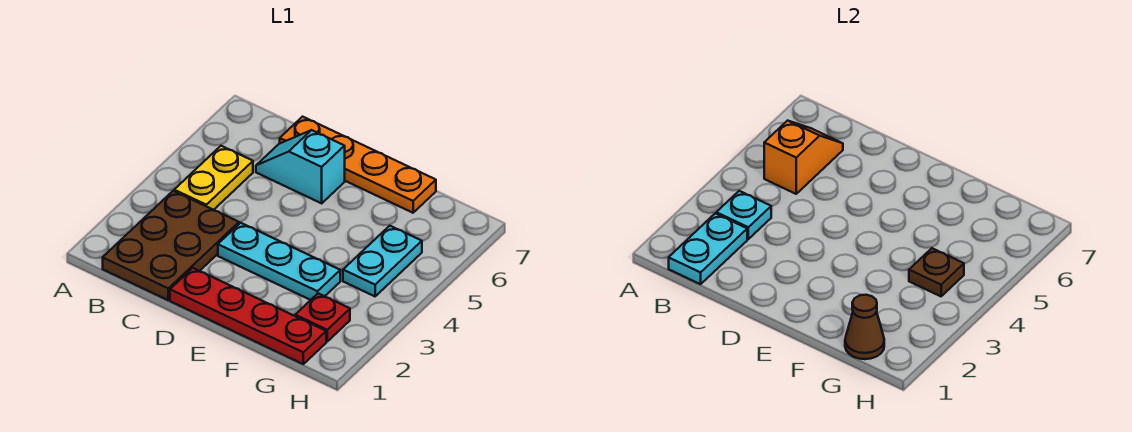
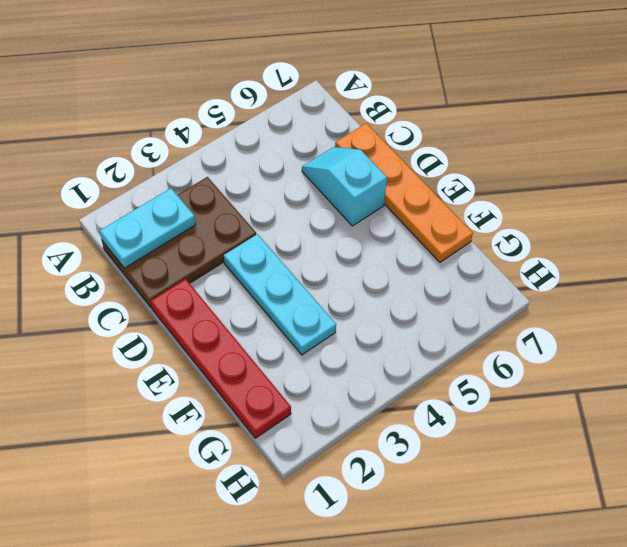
none -> yellow plate B4:B5 level 1
none -> red plate G2 level 1
none -> cyan plate G4:G5 level 1

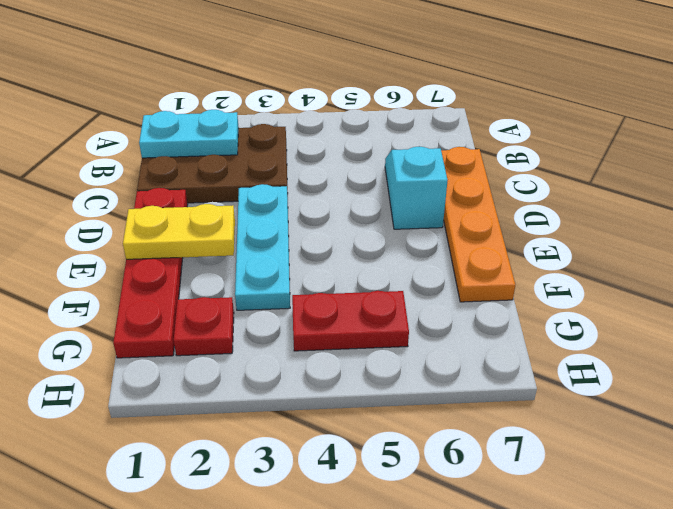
yellow plate E1:E2 level 2 -> yellow plate B4:B5 level 1
red plate G4:G5 level 1 -> cyan plate G4:G5 level 1
none -> cyan plate B3 level 2
none -> orange slope B5:B6 level 2 top 5
none -> brown cone G1 level 2

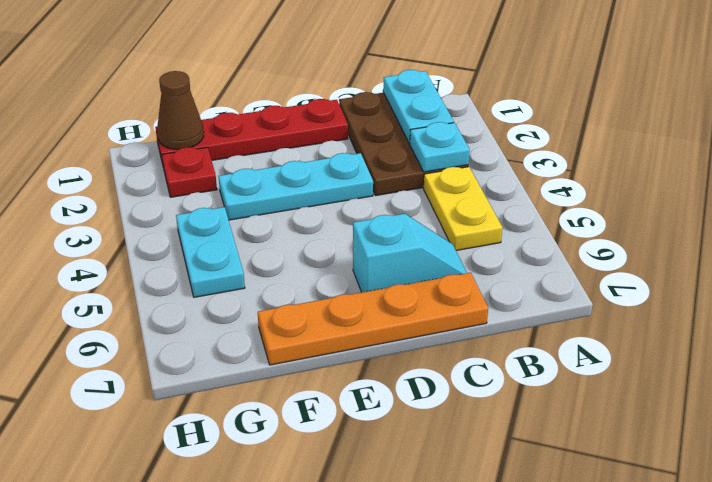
none -> orange slope B5:B6 level 2 top 5
none -> brown plate G4 level 2

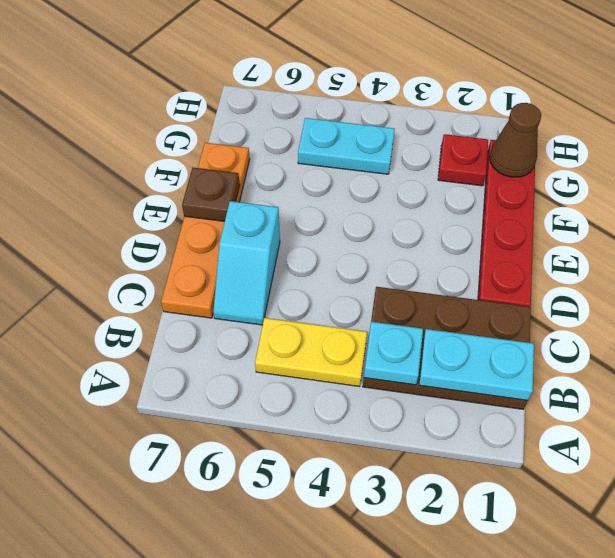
brown plate E7 level 2 -> brown plate G4 level 2
none -> cyan plate D3:F3 level 1
none -> orange slope B5:B6 level 2 top 5

